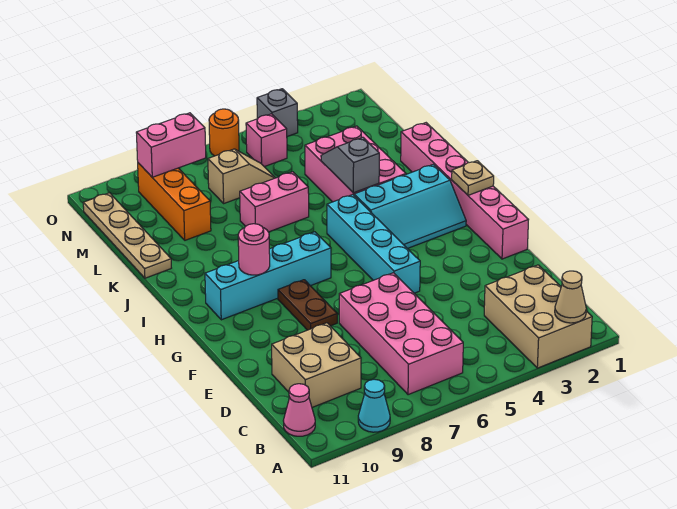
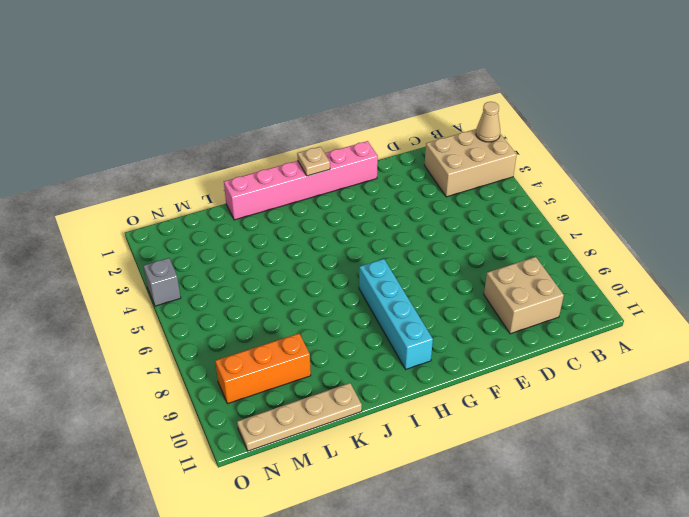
none -> cyan cone A9 level 1
none -> pink brick B6:E7 level 1
none -> pink cone B11 level 1

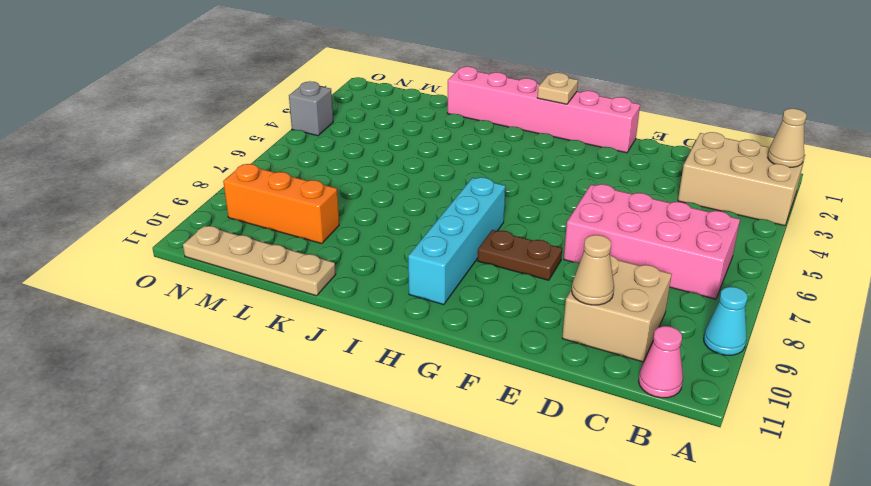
tan cone D10 level 2 -> none
none -> cyan brick F5:I5 level 1
none -> cyan slope H2:I4 level 1 top I
none -> pink brick J3:L4 level 1

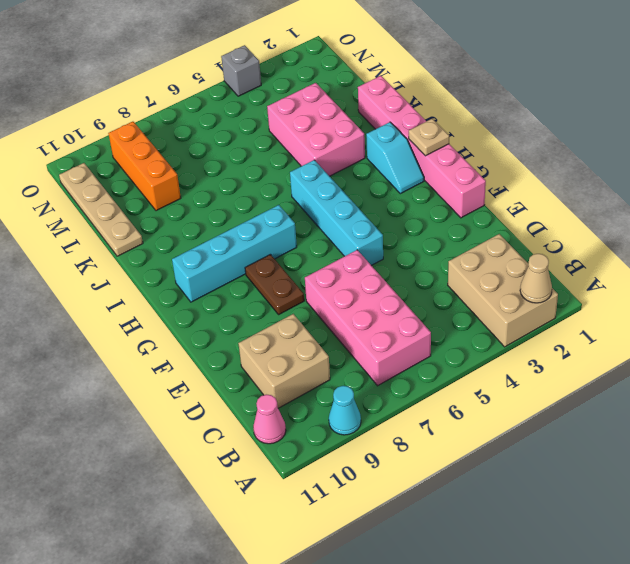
cyan slope H2:I2 level 1 top I -> cyan slope H2:I4 level 1 top I
none -> pink brick K6:K7 level 1
none -> tan slope M6:M7 level 1 top 7
none -> pink brick N5 level 1

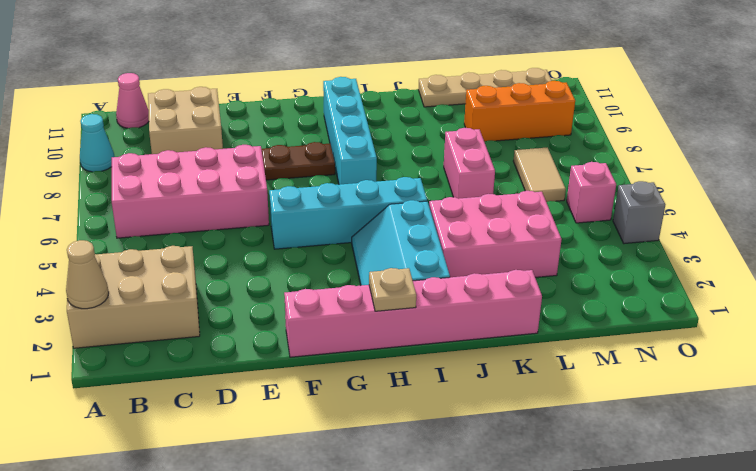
tan tile M6:M7 level 1 -> tan slope M6:M7 level 1 top 7
none -> orange round brick O6 level 1
none -> pink round brick H9 level 2
none -> grey slope J4:K4 level 2 top J

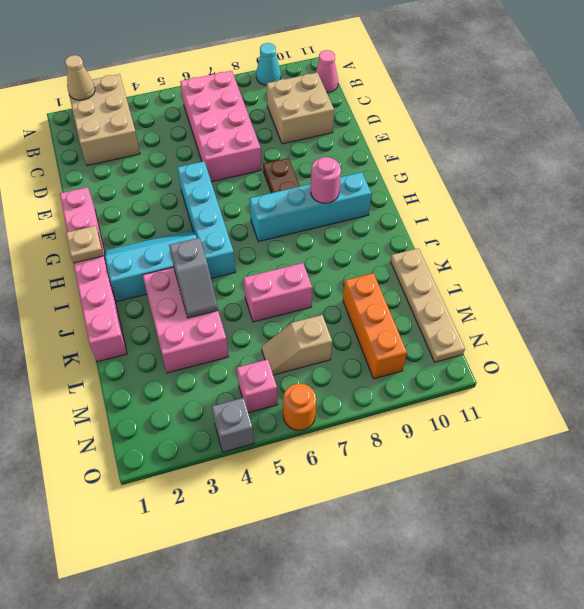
none -> pink brick N8:N9 level 2

